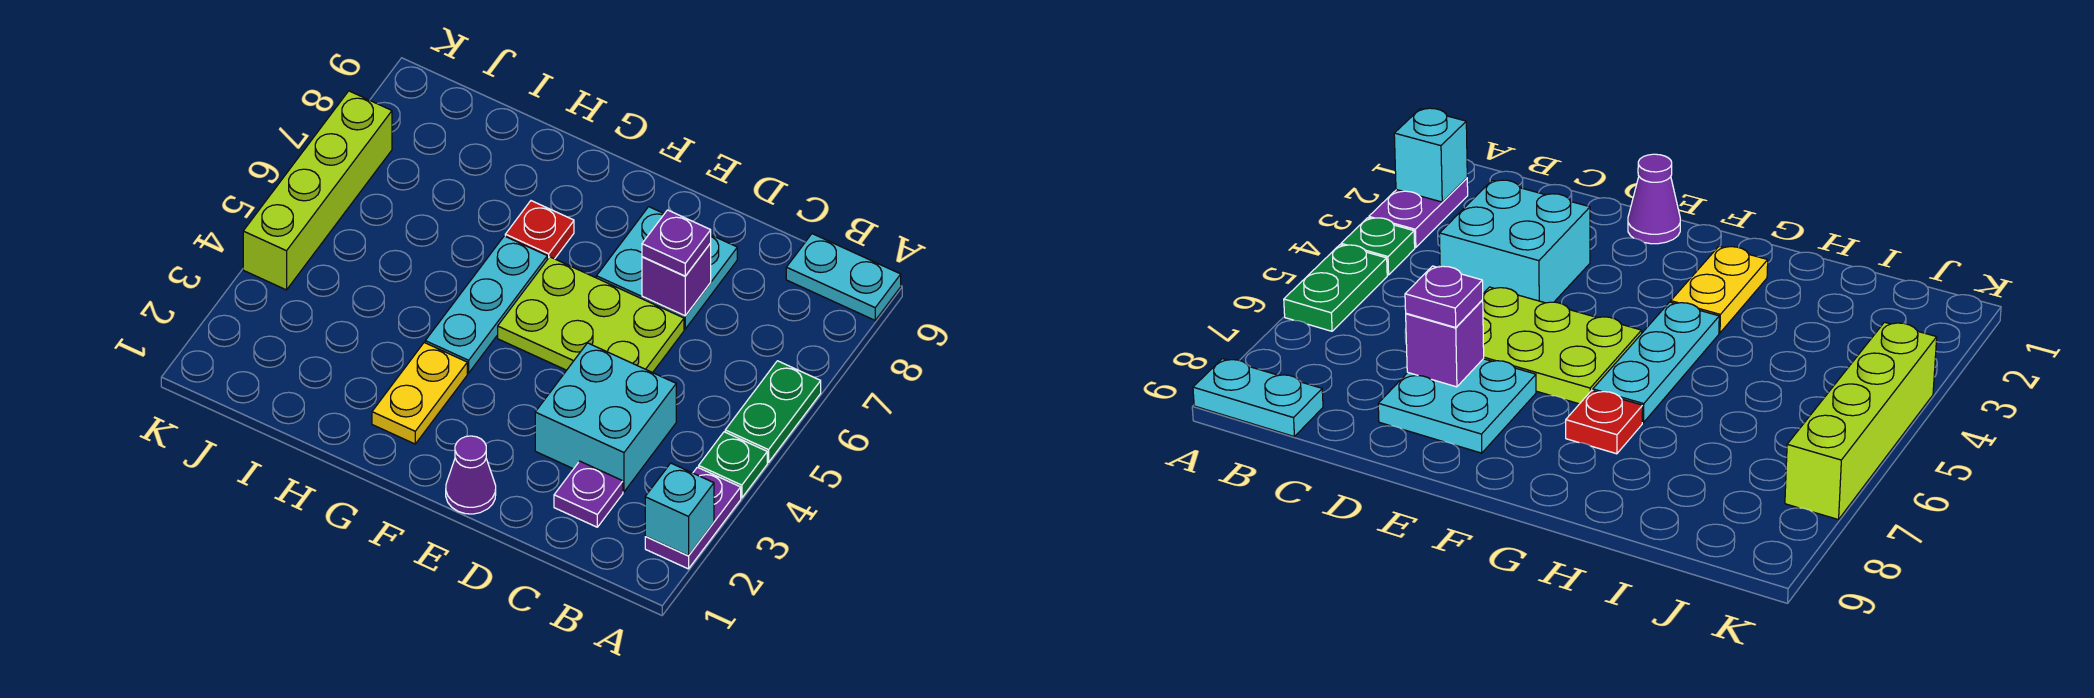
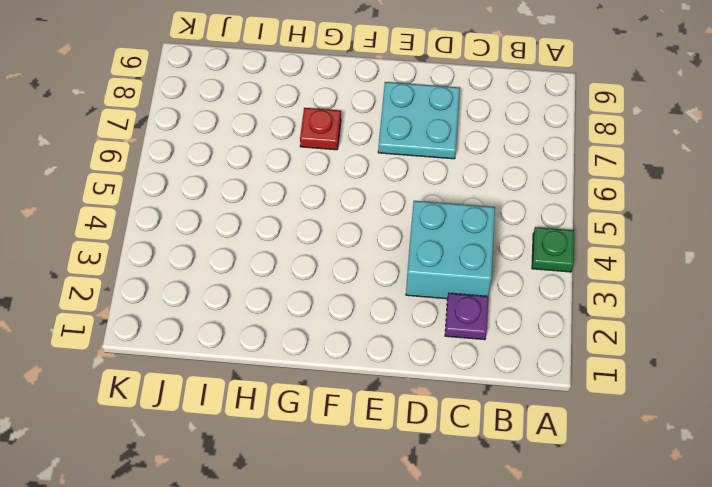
none -> purple plate A2:A3 level 1
none -> green plate A5:A6 level 1
none -> cyan plate A9:B9 level 1

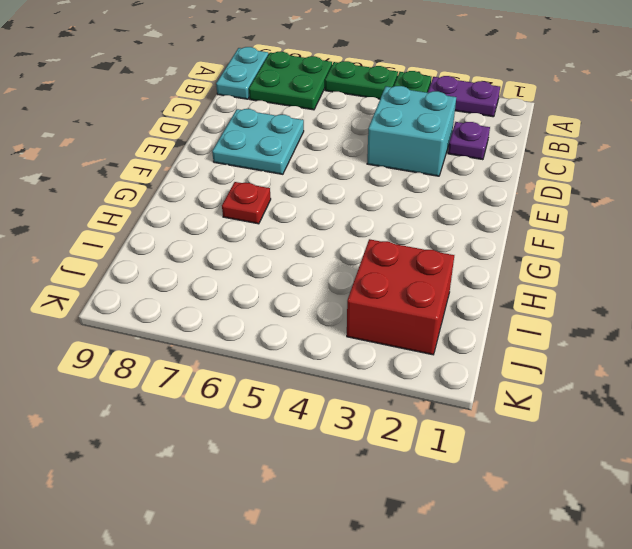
green plate A7:B8 level 1 -> none
red brick I2:J3 level 1 -> none
none -> lime plate D5:F6 level 1
none -> purple cone E1 level 1
none -> yellow plate G2:G3 level 1

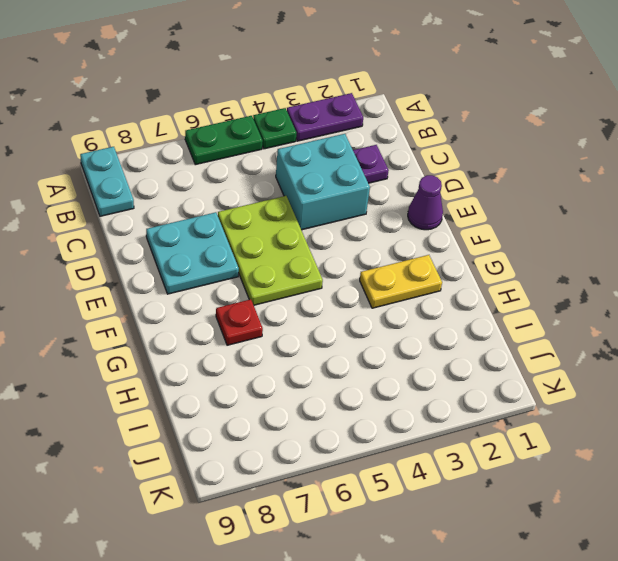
none -> cyan plate G4:G6 level 1
none -> lime brick K4:K7 level 1
none -> cyan brick A2 level 2

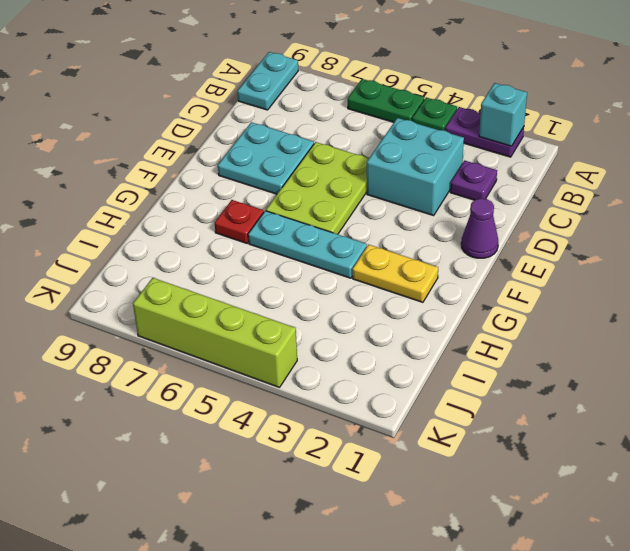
none -> purple brick D7 level 2
none -> purple plate D7 level 3

